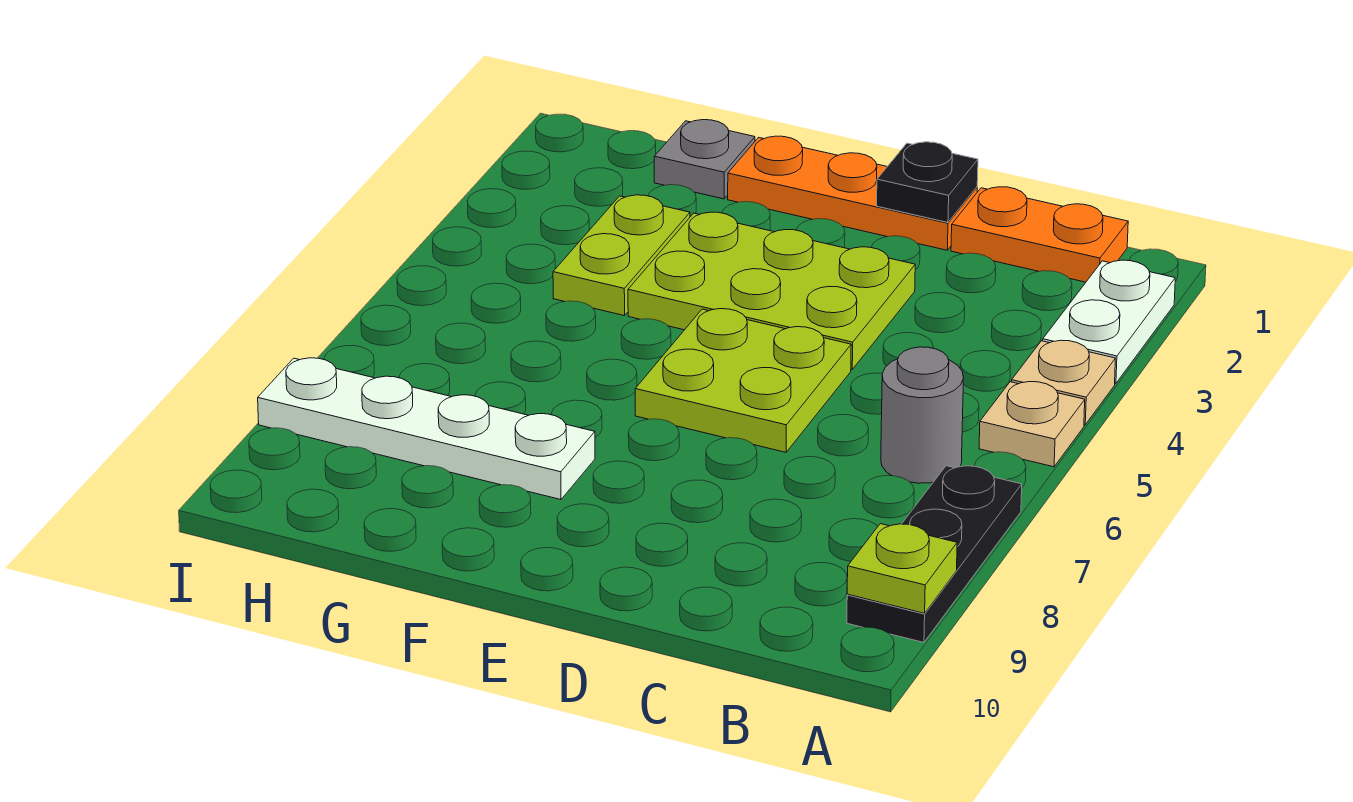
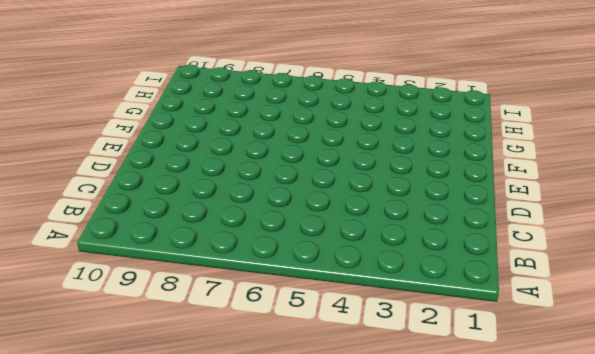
none -> white plate A2:A3 level 1
none -> tan plate A4 level 1
none -> tan plate A5 level 1

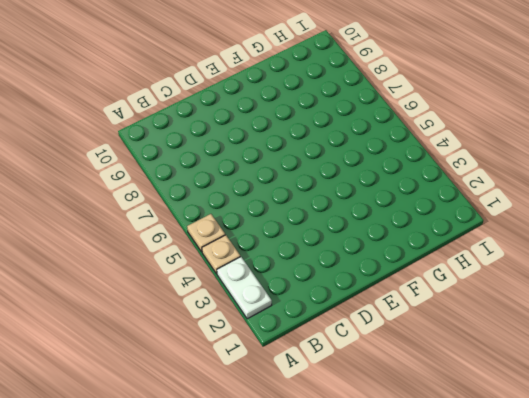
none -> black plate A7:A9 level 1
none -> orange plate B1:C1 level 1
none -> grey round brick B6 level 1

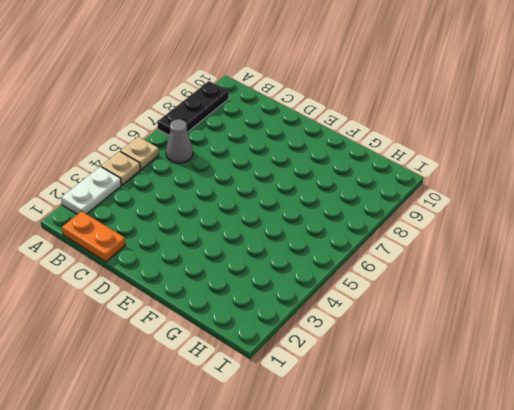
grey cone B6 level 1 -> grey round brick B6 level 1
none -> orange plate D1:F1 level 1
none -> lime plate D3:F4 level 1
none -> lime plate D5:E6 level 1

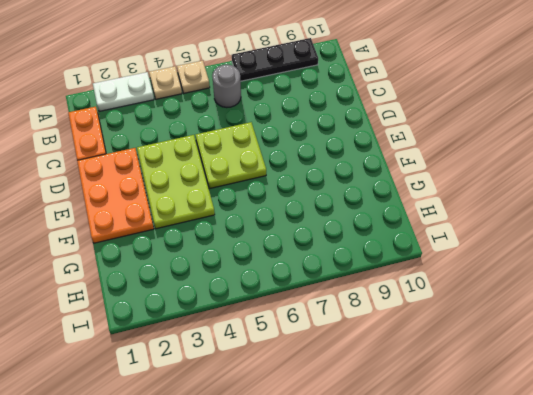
orange plate D1:F2 level 1 -> orange plate D1:F1 level 1
none -> white plate F8:I8 level 1
none -> grey plate G1 level 1
none -> lime plate G3:G4 level 1

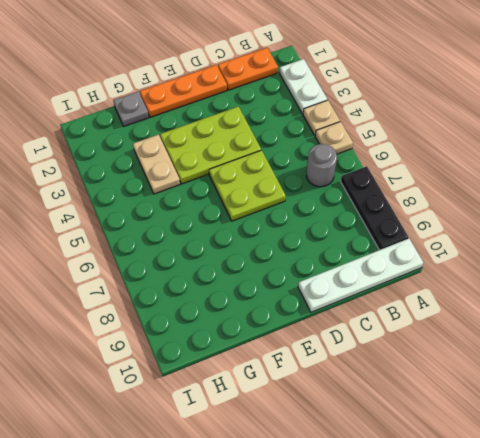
white plate A10:D10 level 1 -> white plate F8:I8 level 1
tan plate G3:G4 level 1 -> lime plate G3:G4 level 1
none -> lime plate A9 level 2
none -> black plate D1 level 2

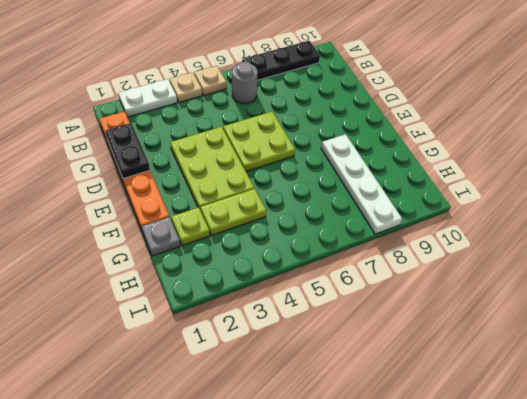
black plate C1:D1 level 2 -> black plate D1 level 2
lime plate G2 level 1 -> lime plate A9 level 2

